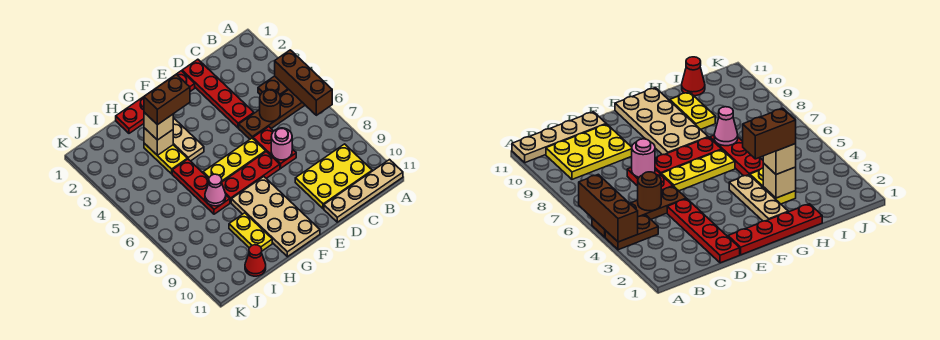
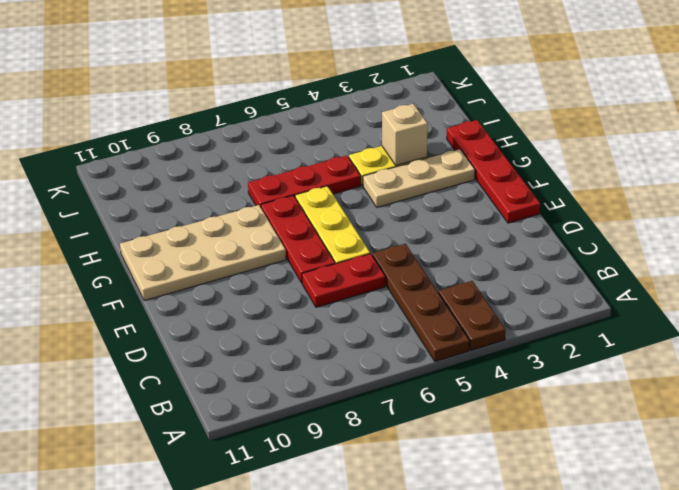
none -> tan plate A11:D11 level 1
none -> yellow plate B9:D10 level 1
none -> red plate D1:D4 level 1

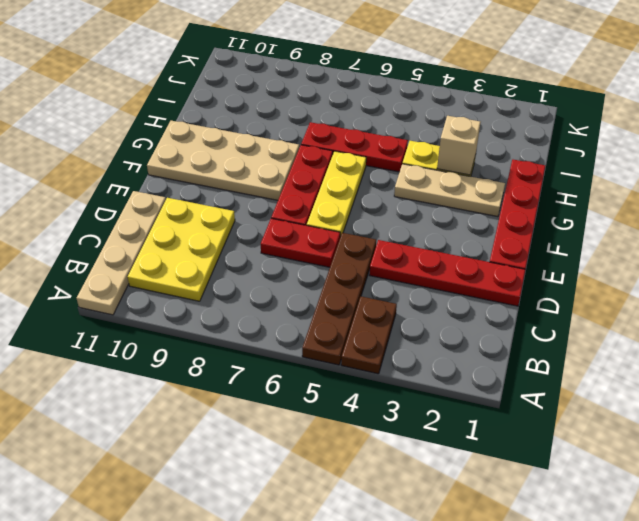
none -> yellow plate H9:H10 level 1
none -> red cone I11 level 1
none -> brown brick A4:A6 level 2

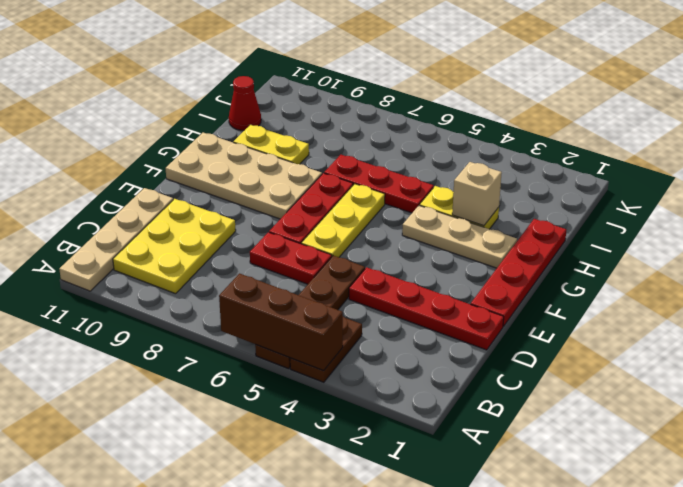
none -> brown round brick C5 level 2
none -> pink round brick D7 level 2
none -> pink cone H7 level 2

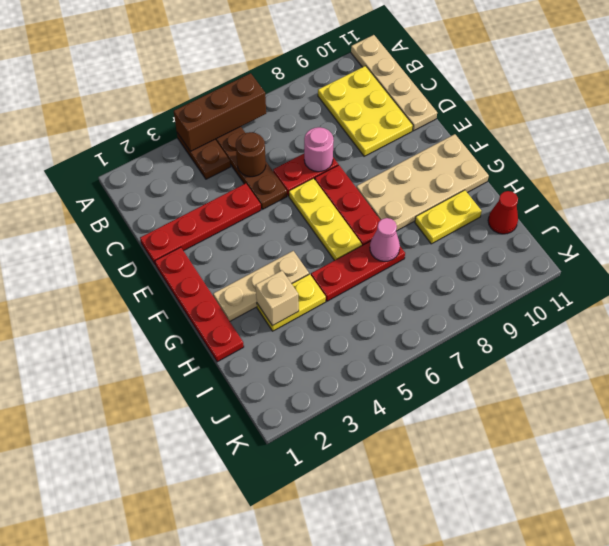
none -> tan brick H3 level 3
none -> brown brick G3:H3 level 4

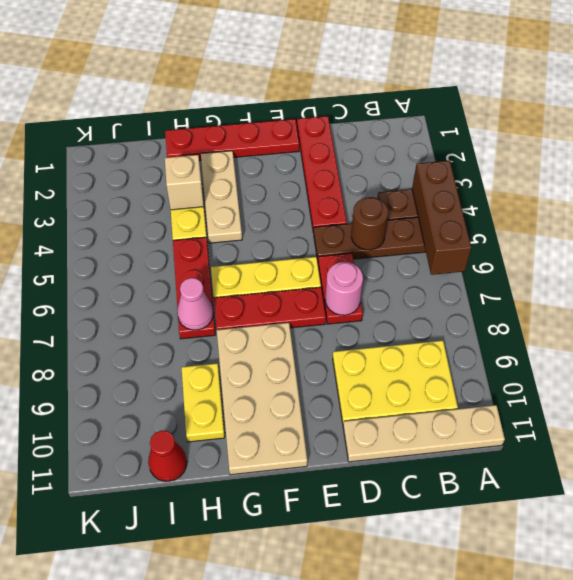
none -> tan brick H3 level 3
none -> brown brick G3:H3 level 4

